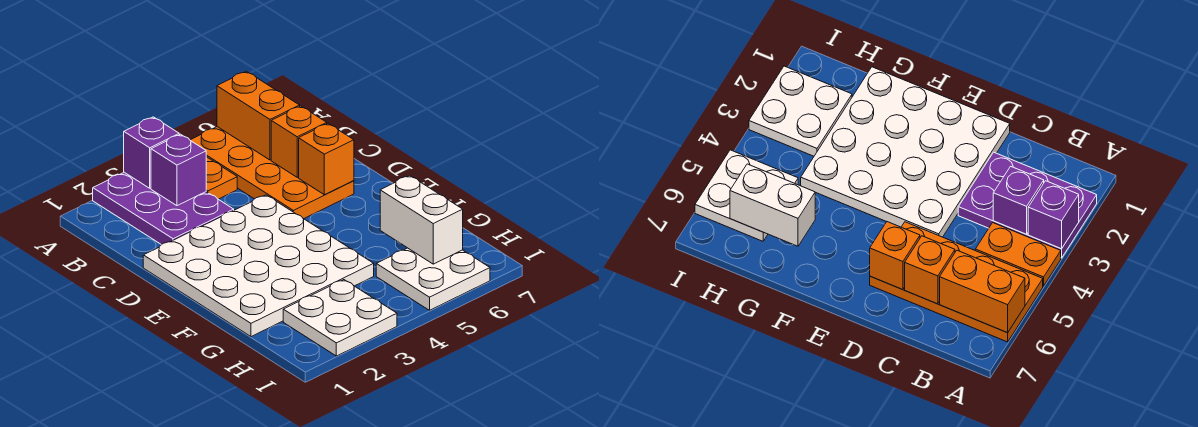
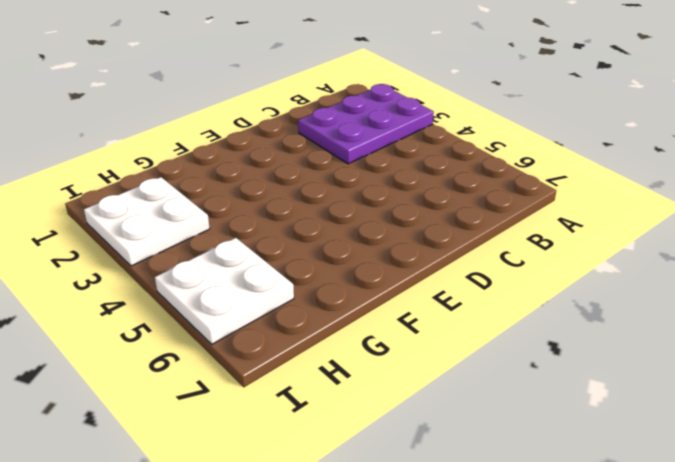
none -> orange plate A4:B4 level 1
none -> orange plate A5:D6 level 1
none -> white plate D1:G4 level 1

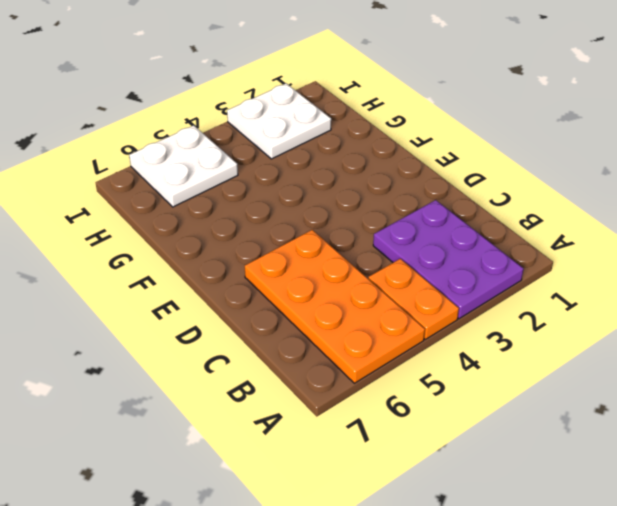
none -> white plate D1:G4 level 1
none -> purple brick A3 level 2
none -> orange brick A6:B6 level 2

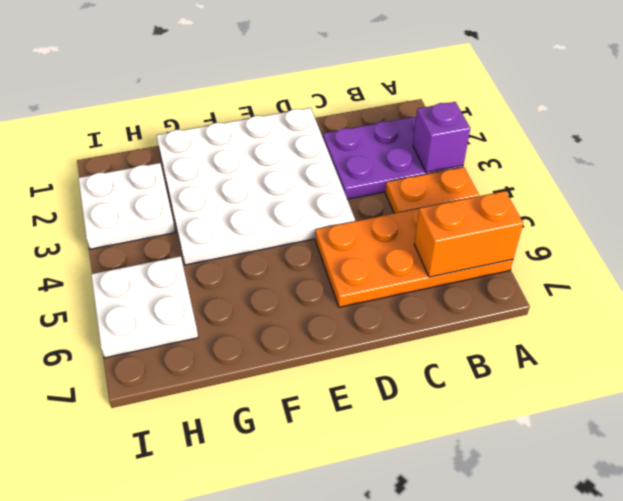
none -> purple brick B3 level 2
none -> orange brick C6 level 2
none -> orange brick D6 level 2

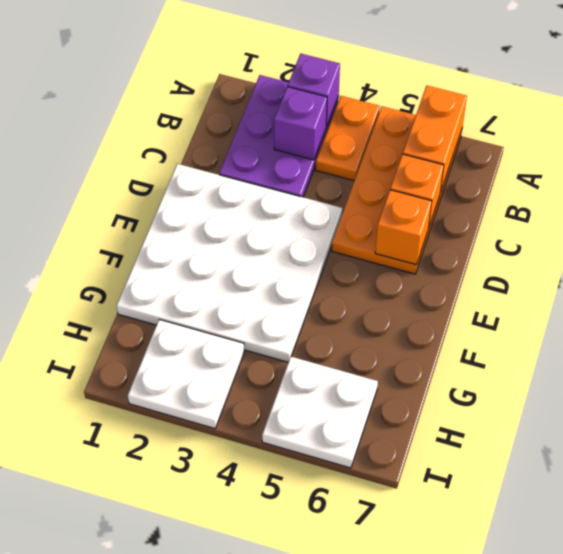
none -> white brick G6:H6 level 2

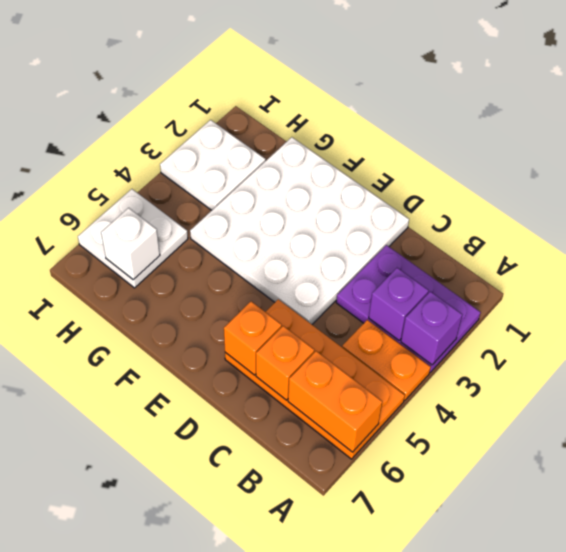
white brick H6 level 2 -> white brick G6:H6 level 2

